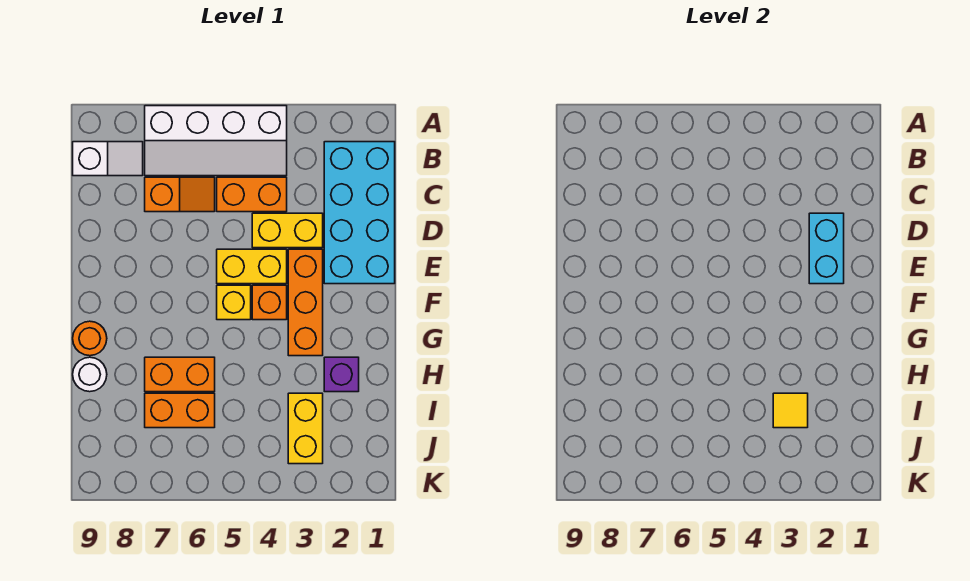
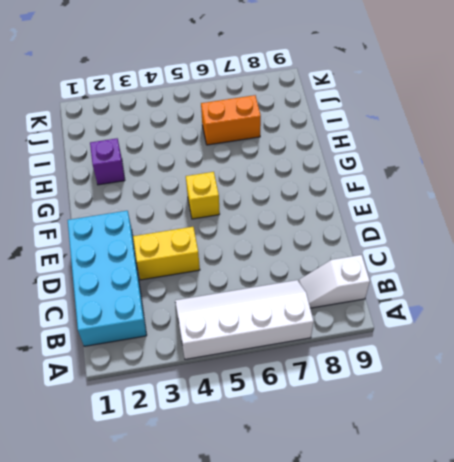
none -> orange brick C4:C5 level 1
none -> orange slope C6:C7 level 1 top 7
none -> orange brick E3:G3 level 1

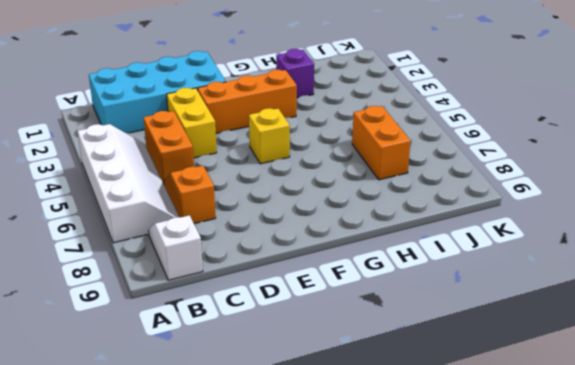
none -> yellow brick E4:E5 level 1
none -> orange brick F4 level 1
none -> orange round brick G9 level 1

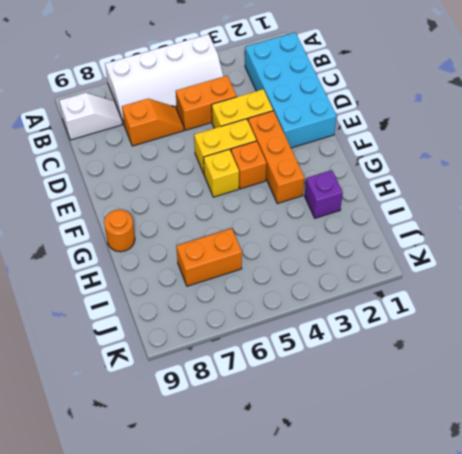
none -> orange brick H6:H7 level 1
none -> white round brick H9 level 1
none -> yellow brick I3:J3 level 1

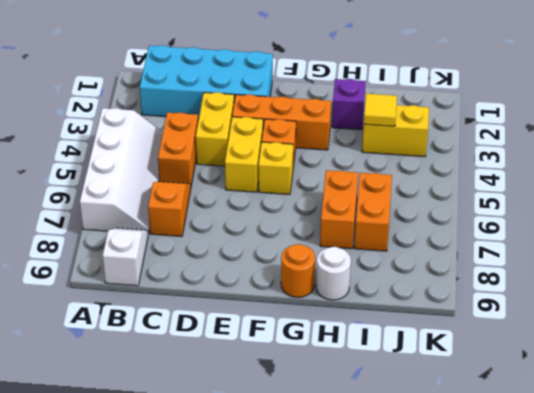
none -> cyan brick D2:E2 level 2

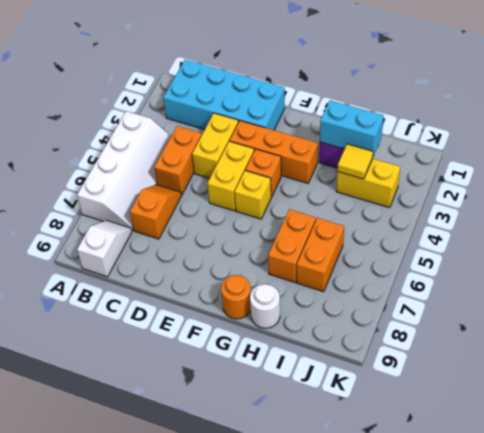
cyan brick H2:I2 level 2 -> cyan brick D2:E2 level 2

